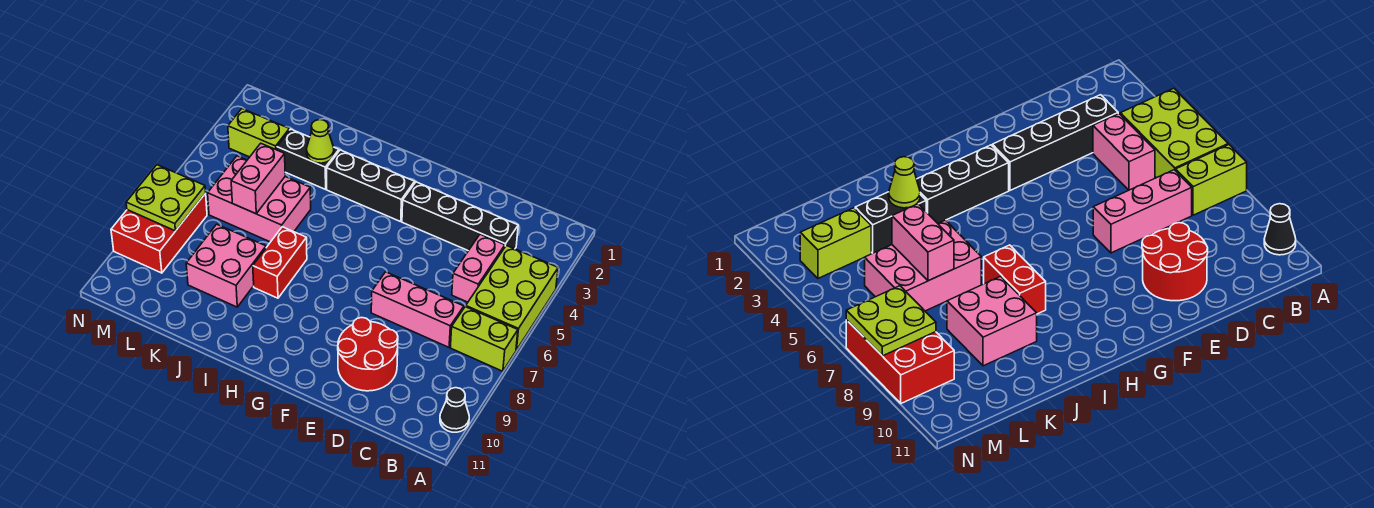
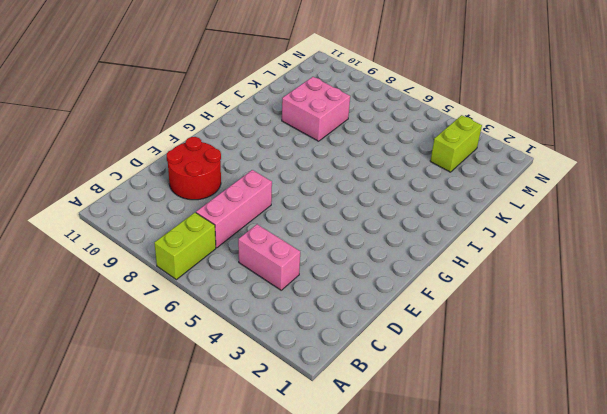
none -> lime brick A4:B6 level 1
none -> black cone A10 level 1
none -> black brick C3:F3 level 1

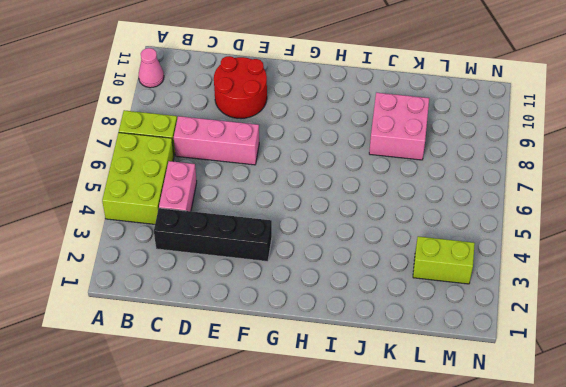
pink cone A10 level 1 -> black cone A10 level 1
none -> black brick G3:I3 level 1
none -> red brick I7:I8 level 1
none -> black brick J3:K3 level 1

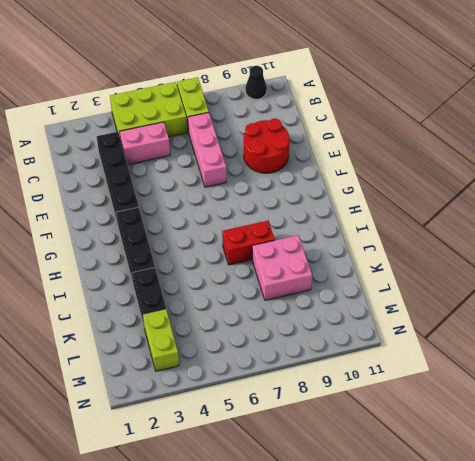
none -> pink brick J5:L6 level 1
none -> red brick M7:N9 level 1
none -> lime cone J3 level 2

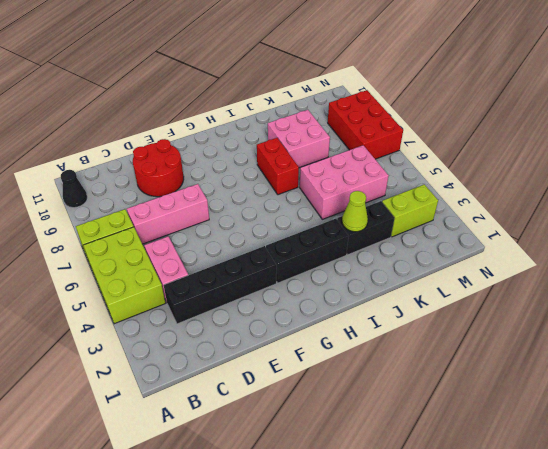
none -> pink brick K5:K6 level 2
none -> lime plate M7:N8 level 2

